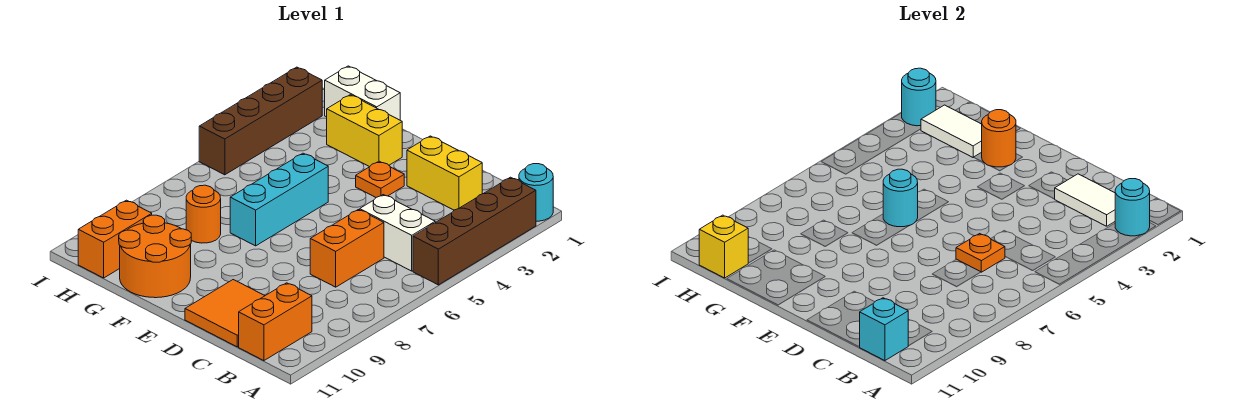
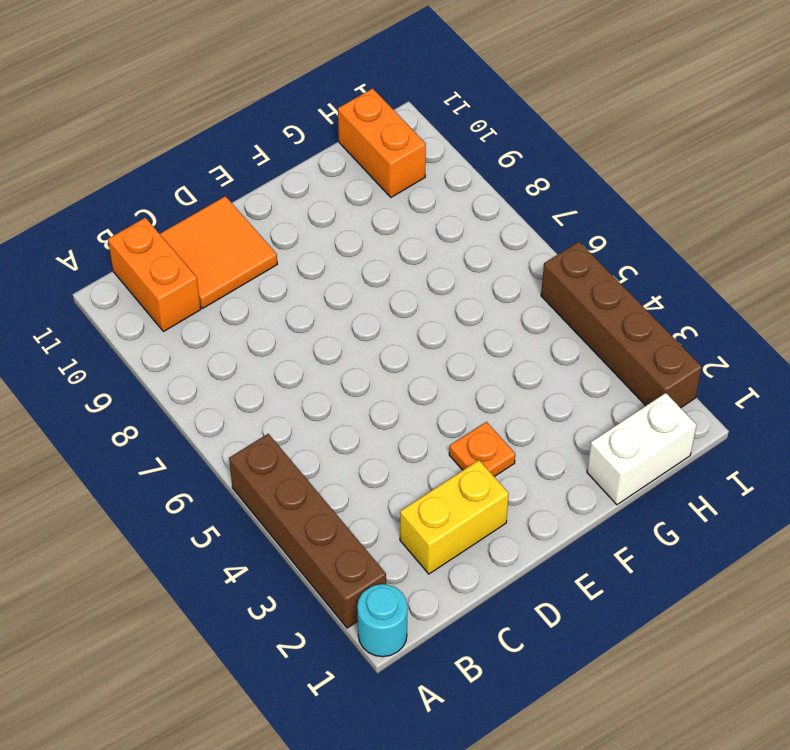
none -> white brick B5:C5 level 1
none -> orange brick C6:C7 level 1
none -> yellow brick F2:G2 level 1

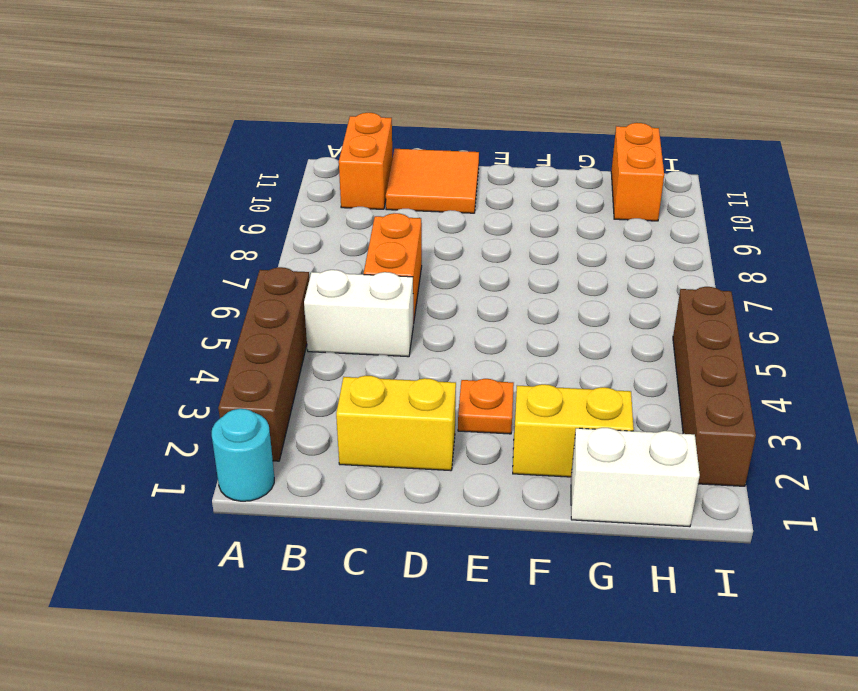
none -> cyan brick F5:F7 level 1
none -> orange round brick F10:G11 level 1
none -> orange round brick G8 level 1

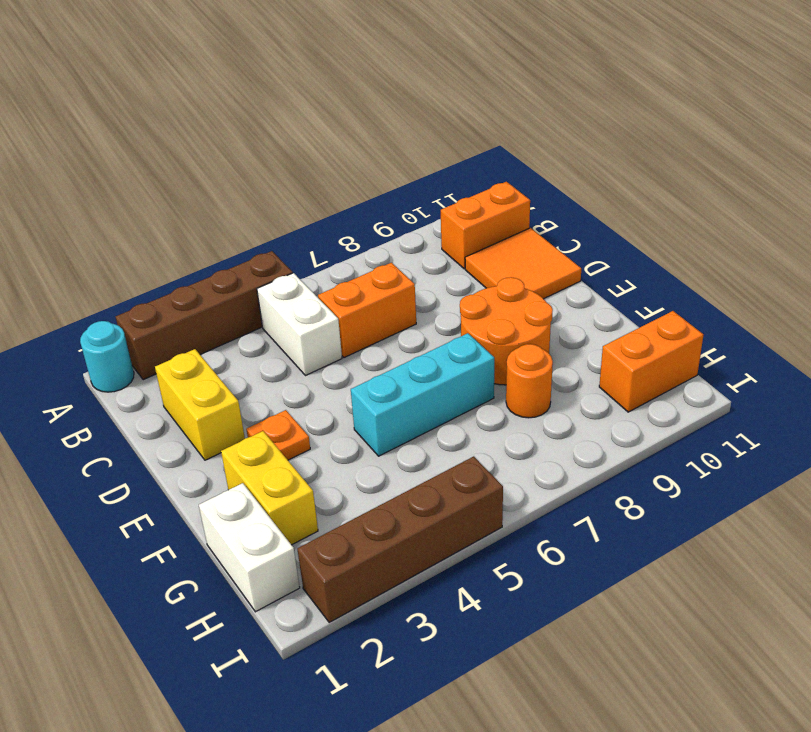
orange round brick E8:F9 level 1 -> orange round brick F10:G11 level 1
none -> cyan round brick A2 level 2
none -> white tile B2:C2 level 2
none -> cyan brick B11 level 2

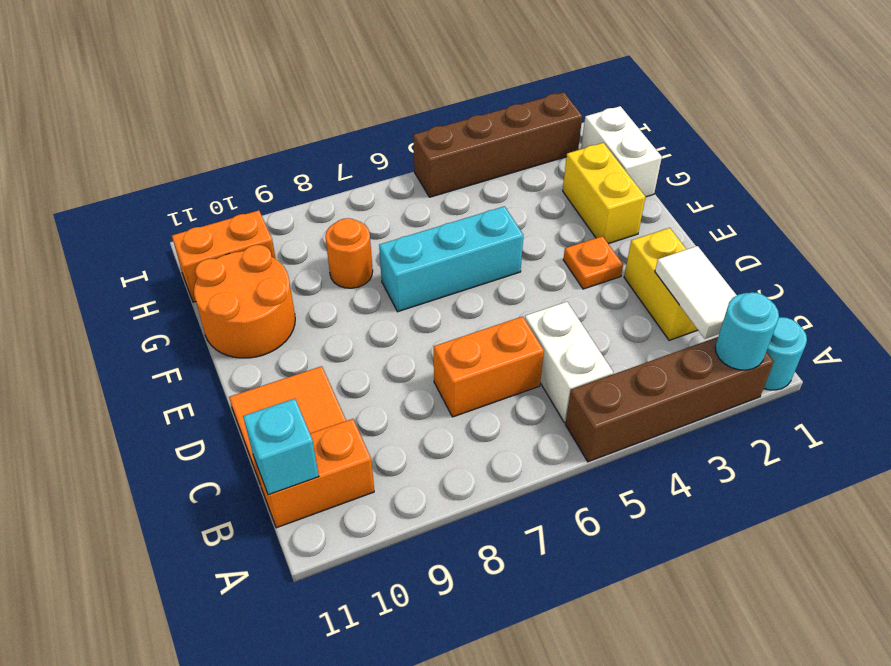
none -> orange plate C6 level 2
none -> orange round brick F2 level 2
none -> cyan round brick F6 level 2

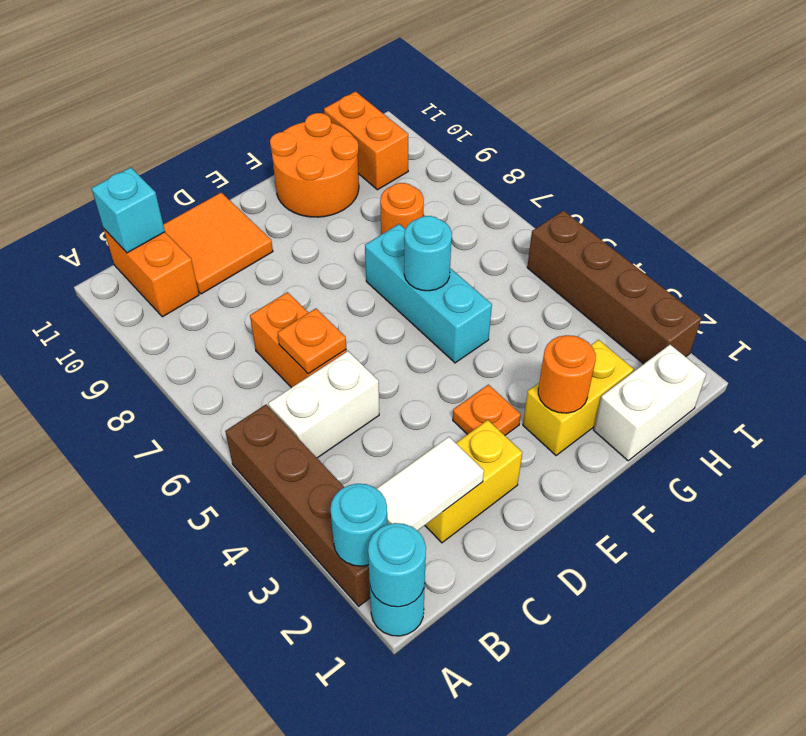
cyan round brick A1 level 2 -> cyan round brick I2 level 2
none -> white tile G2:H2 level 2
none -> yellow brick H11 level 2

